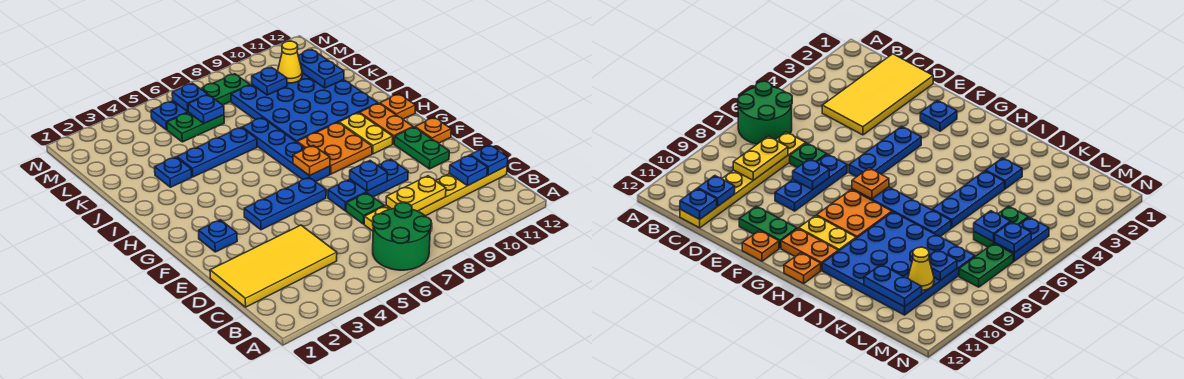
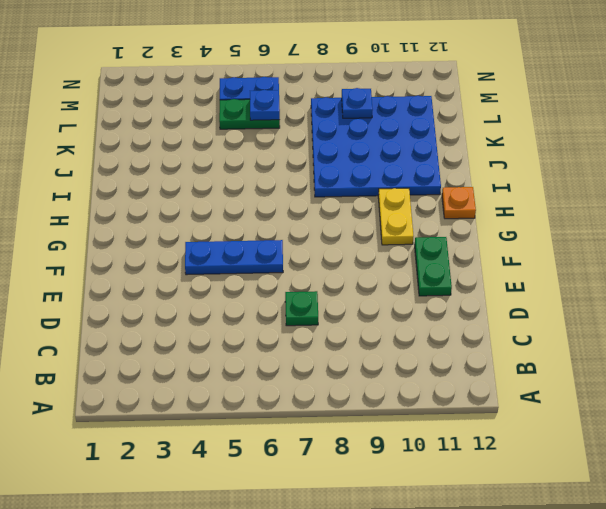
none -> green round brick A6:B7 level 1
none -> yellow tile C1:D4 level 1
none -> yellow plate C7:C12 level 1
none -> blue plate E7:E9 level 1

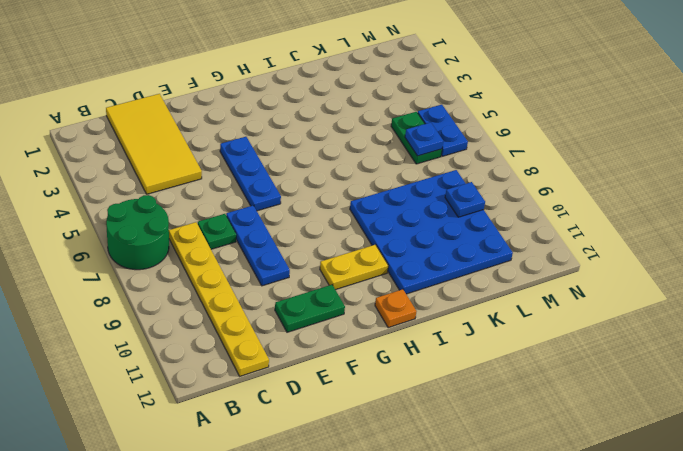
none -> blue plate F2 level 1
none -> orange plate F12 level 1
none -> blue plate G7:J7 level 1
none -> orange plate G8:H9 level 1

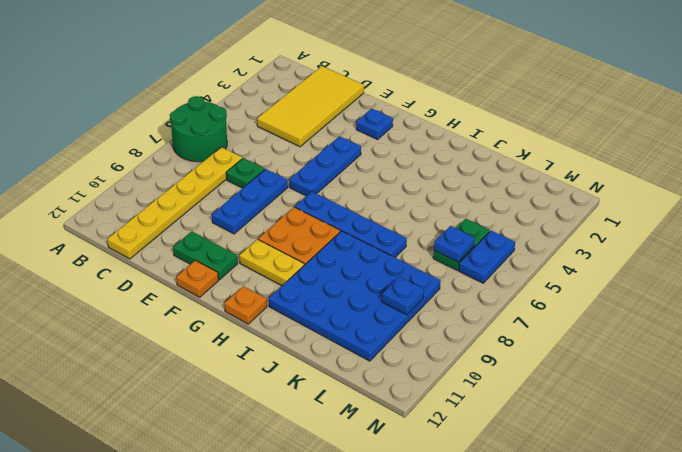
none -> orange plate G11:H11 level 1
none -> blue plate J3 level 1
none -> blue plate J4:J6 level 1
none -> green plate M7:M8 level 1

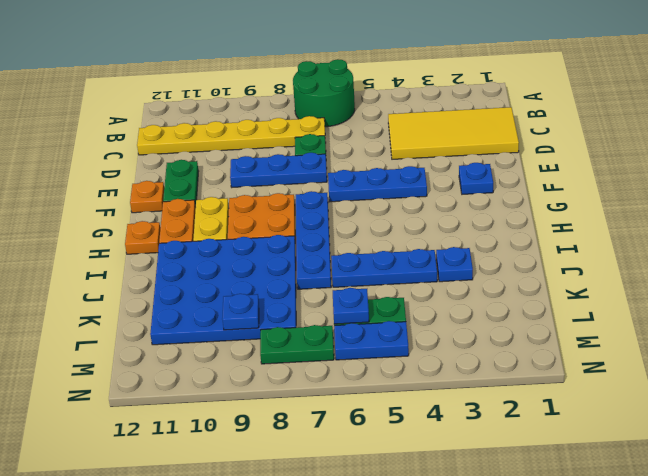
none -> yellow plate C8:C9 level 2
none -> blue plate C11 level 2
none -> blue plate C12 level 2
none -> blue plate E8 level 2

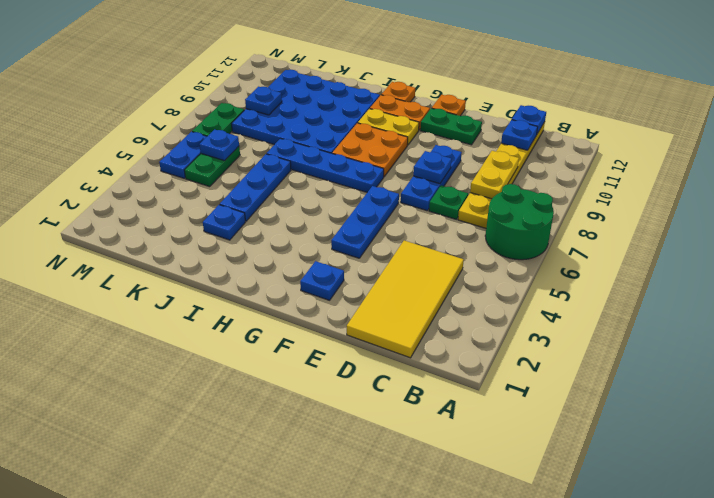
none -> orange plate G7 level 2
none -> blue plate K11:L11 level 2
none -> yellow cone L10 level 2
none -> blue plate M6 level 2

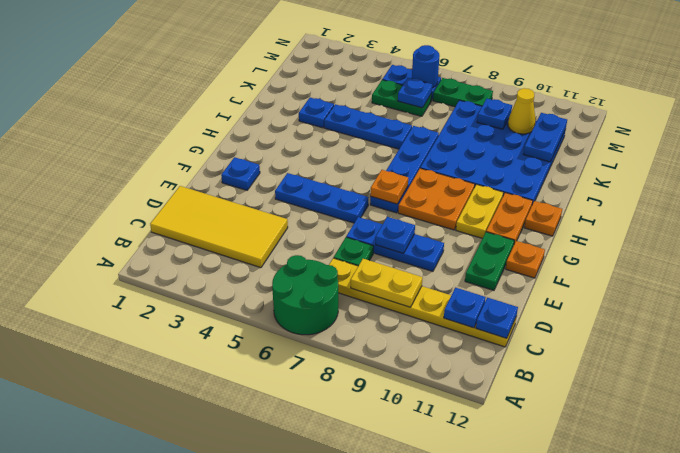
blue round brick M6 level 2 -> blue plate M6 level 2

